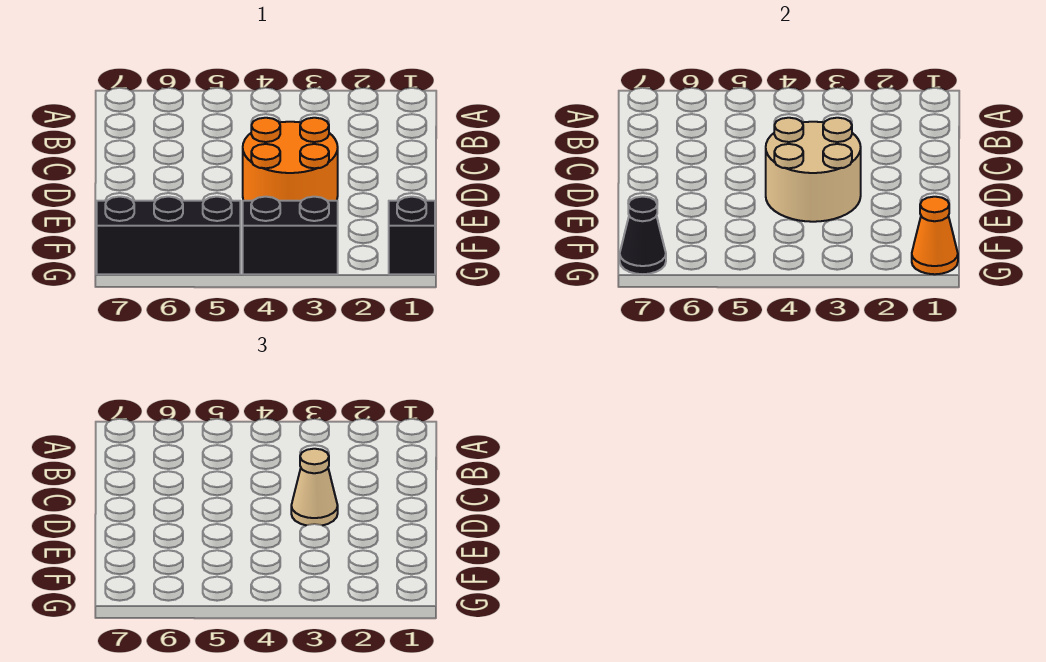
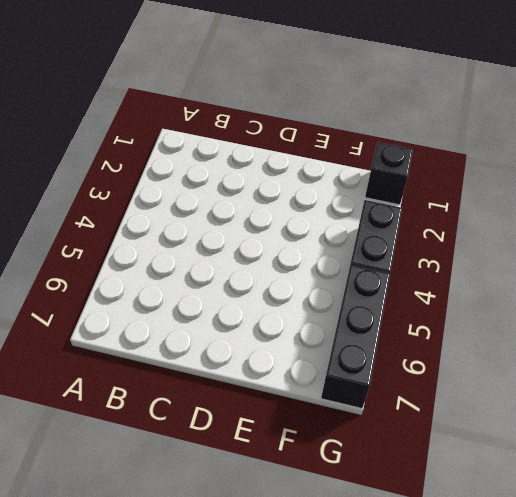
none -> orange round brick D3:E4 level 1
none -> tan round brick D3:E4 level 2

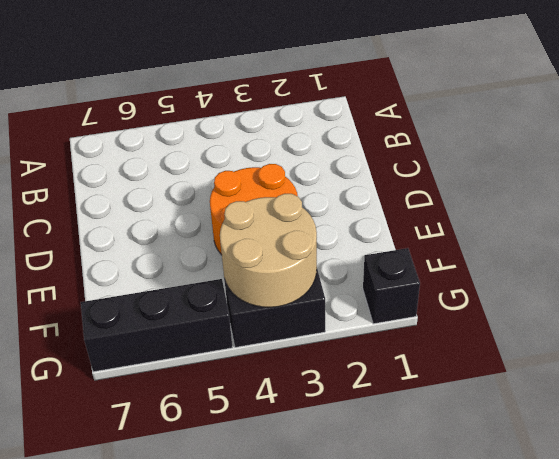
tan round brick F3:G4 level 2 -> tan round brick D3:E4 level 2
none -> orange cone G1 level 2
none -> black cone G7 level 2

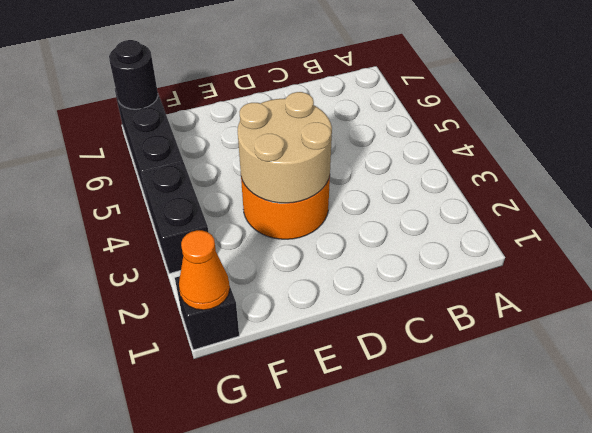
black round brick G7 level 2 -> black cone G7 level 2
none -> tan cone D3 level 3

